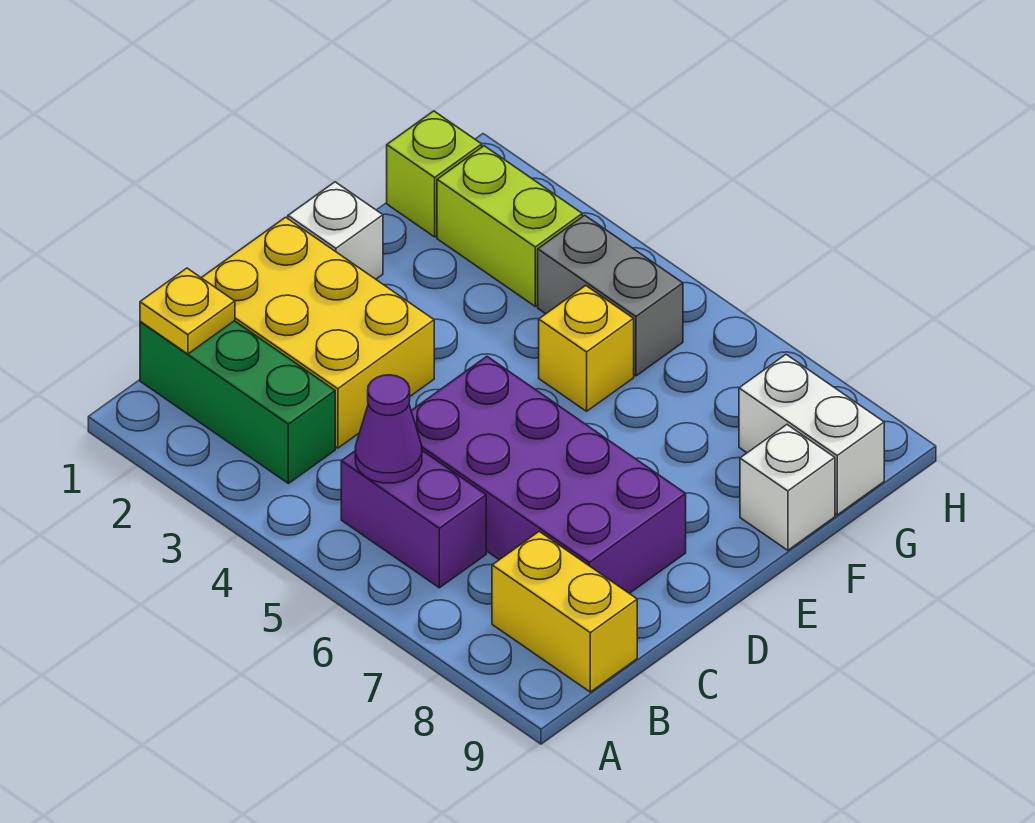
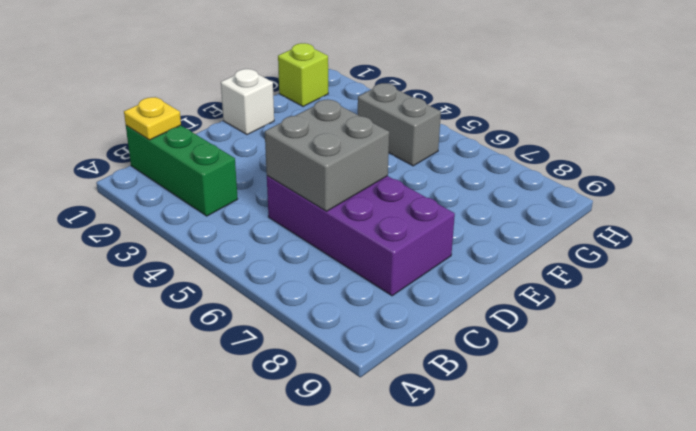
grey brick C5:D6 level 2 -> none
none -> purple brick B5:B6 level 1
none -> yellow brick B8:B9 level 1
none -> yellow brick C1:D3 level 1

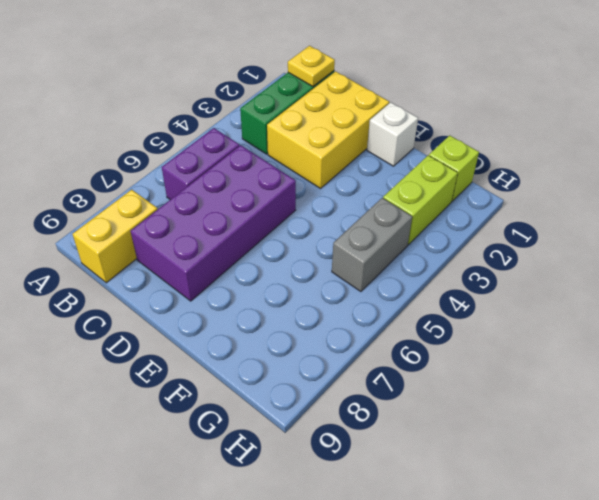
none -> yellow brick F5 level 1
none -> white brick F9 level 1
none -> white brick G8:G9 level 1

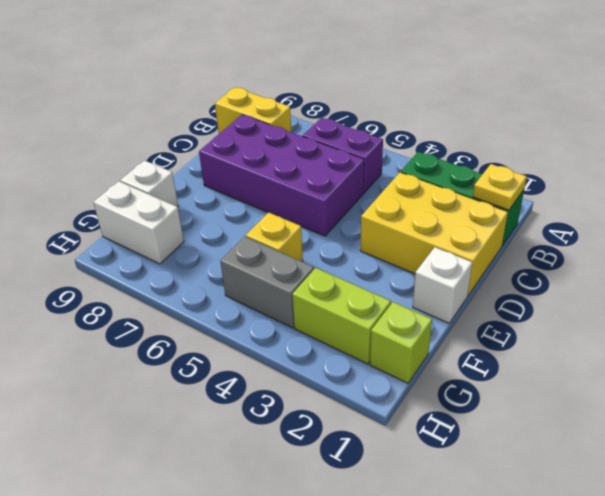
none -> purple cone B5 level 2

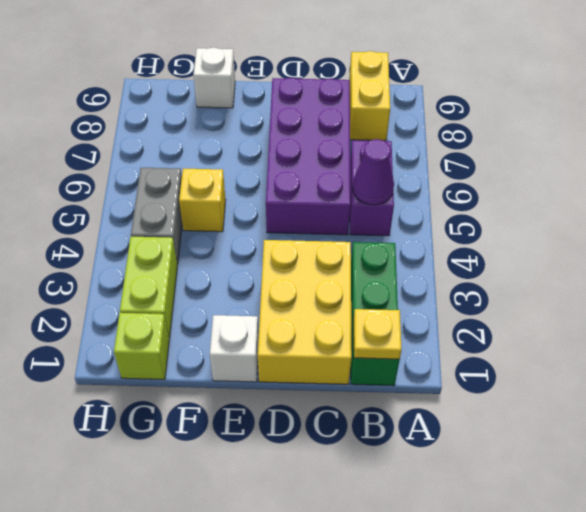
none -> white brick G8:G9 level 1

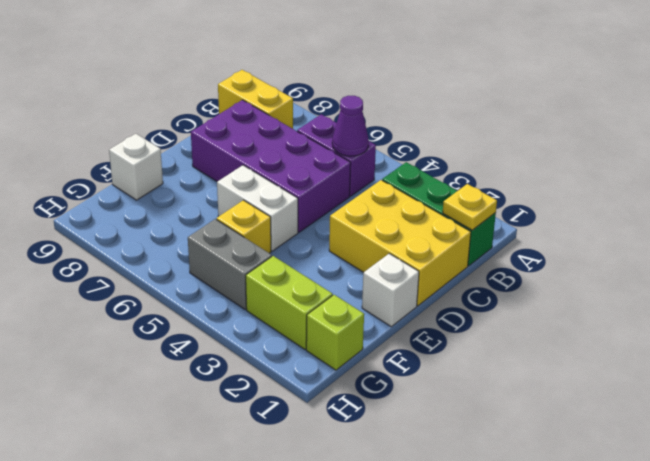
white brick E5:E6 level 1 -> white brick G8:G9 level 1

